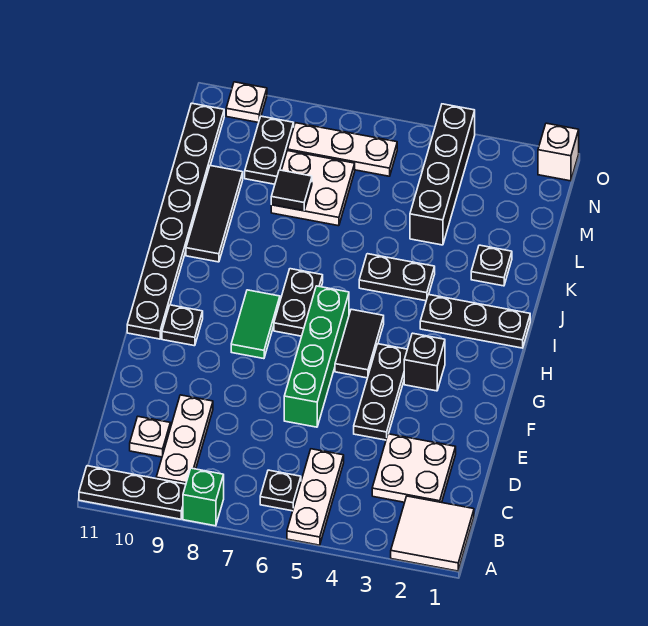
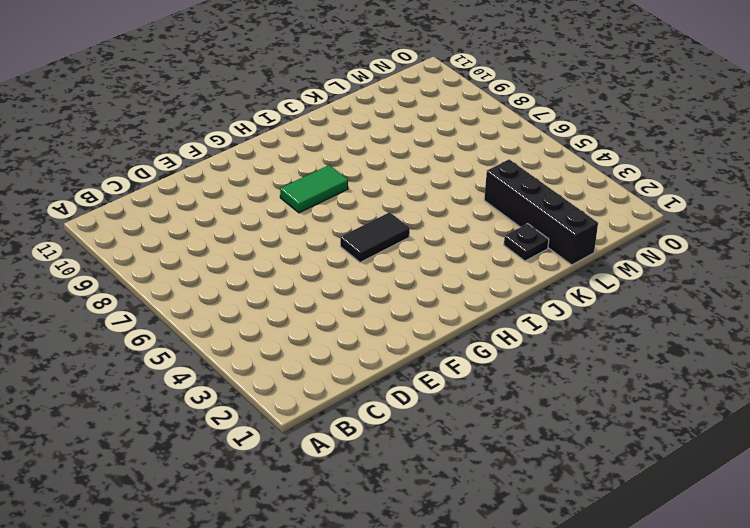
black brick L1:L4 level 1 -> black brick L4:O4 level 1
none -> white tile A1:B2 level 1
none -> white plate A5:C5 level 1
none -> green brick A8 level 1

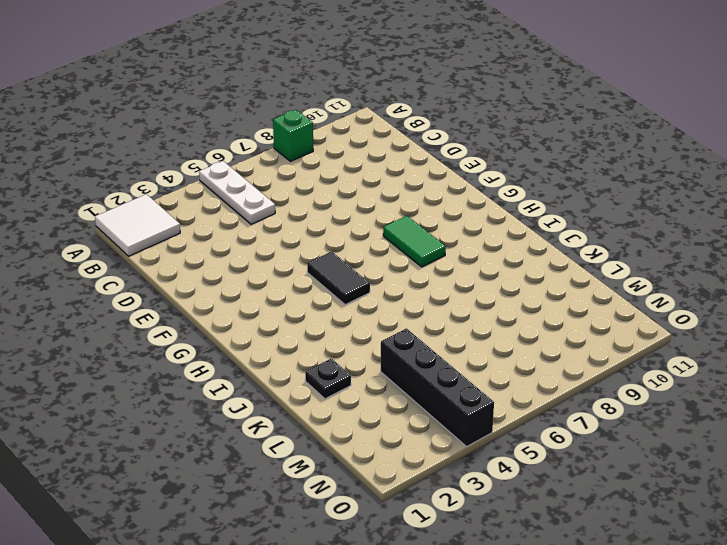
none -> black plate A9:A11 level 1
none -> black plate B6 level 1
none -> white plate B9:D9 level 1

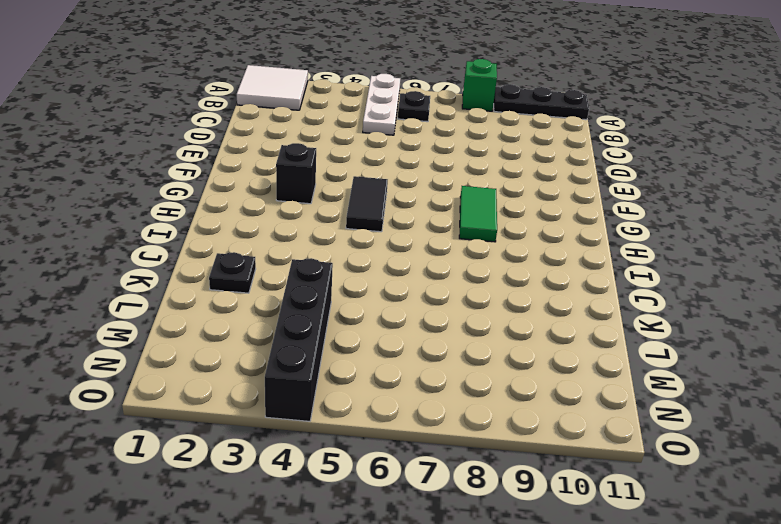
none -> white plate B9:D9 level 1
none -> white plate C2:D3 level 1
none -> white plate C10 level 1

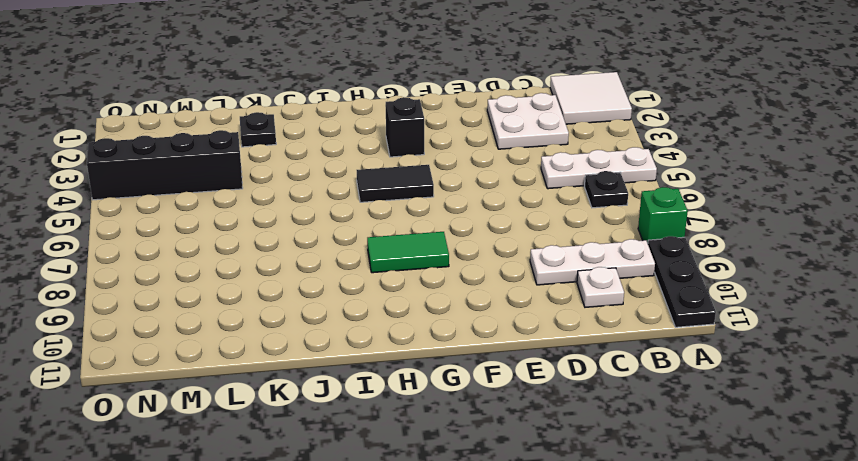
none -> black plate E4:G4 level 1
none -> green brick E6:H6 level 1
none -> black plate G10 level 1

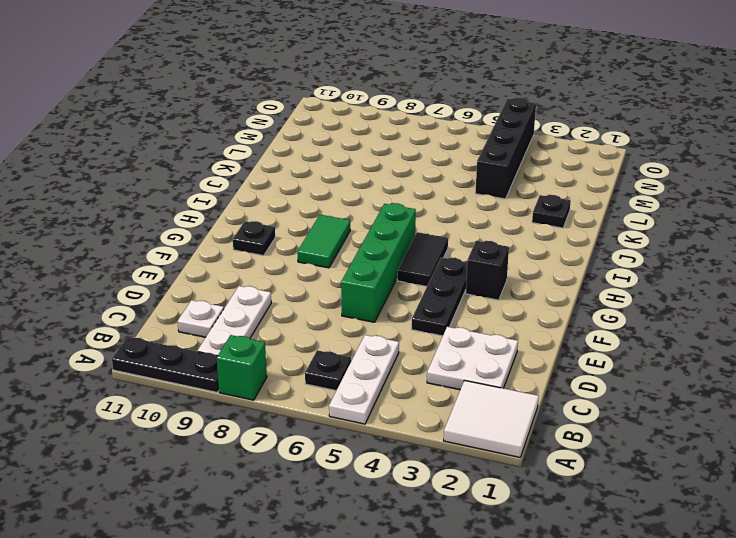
none -> black plate G11:N11 level 1
none -> black plate H7:I7 level 1
none -> black plate I1:I3 level 1

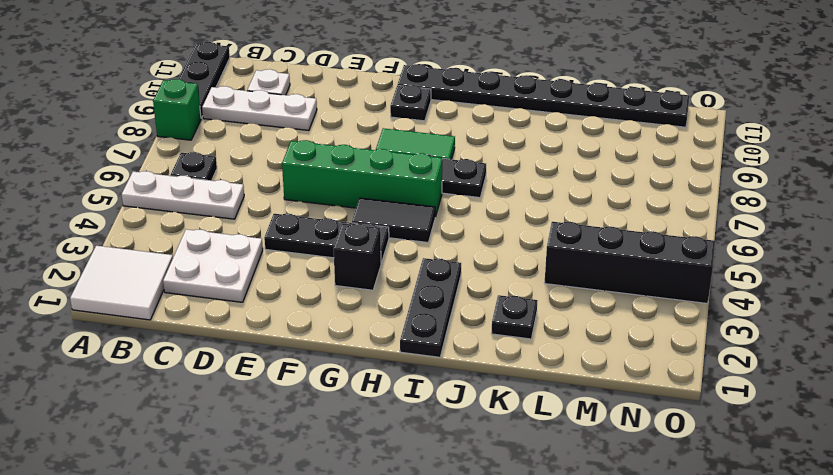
none -> black plate J4:J5 level 1
none -> black tile J10:L10 level 1
none -> white plate L7:M8 level 1

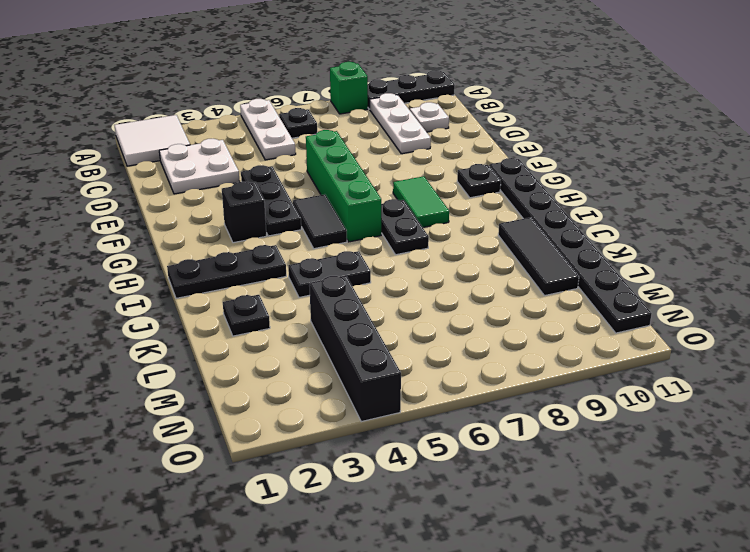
none -> white plate L7:M8 level 1
none -> black plate M9:N9 level 1
none -> white plate N6:N8 level 1

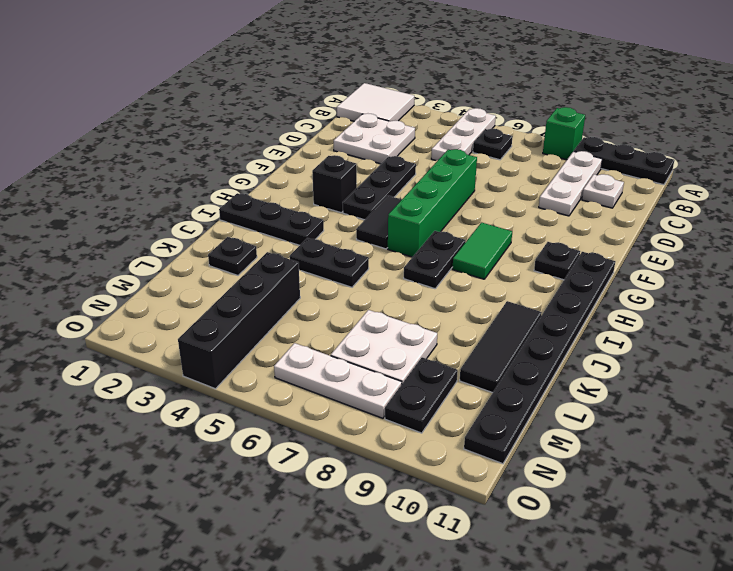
none -> white brick O1 level 1
none -> white plate O10 level 1
none -> black tile L8 level 2

